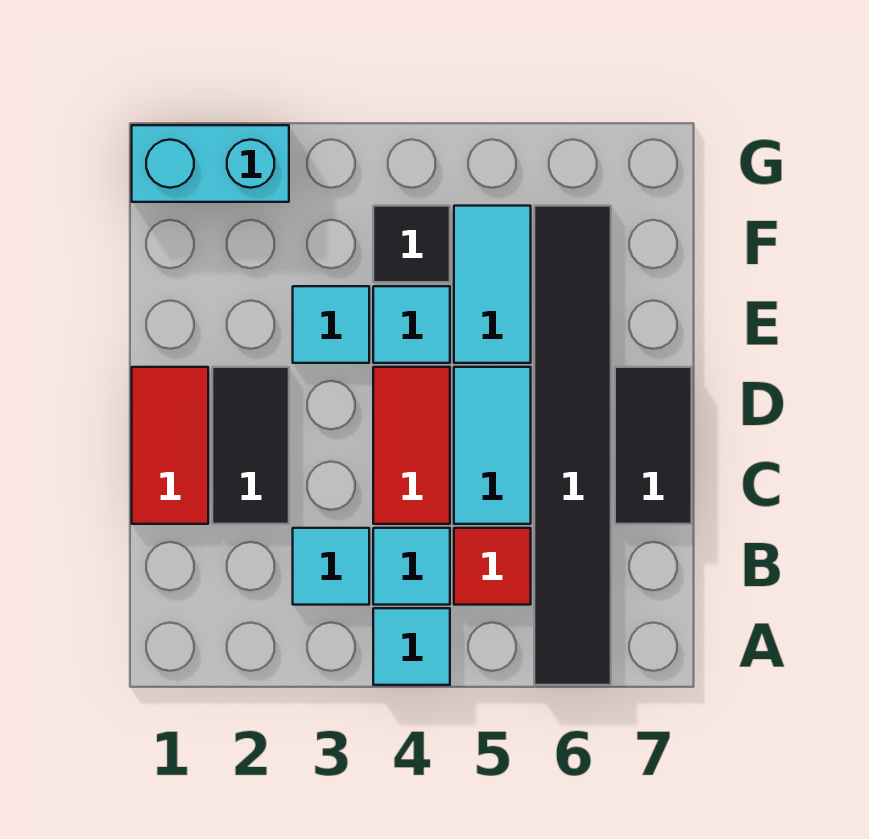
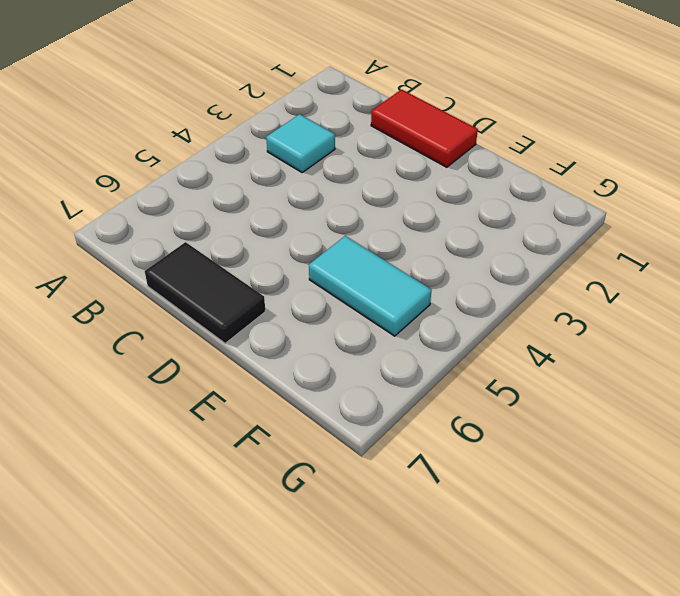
none -> cyan tile A4 level 1
none -> black tile A6:F6 level 1
none -> cyan tile B4 level 1

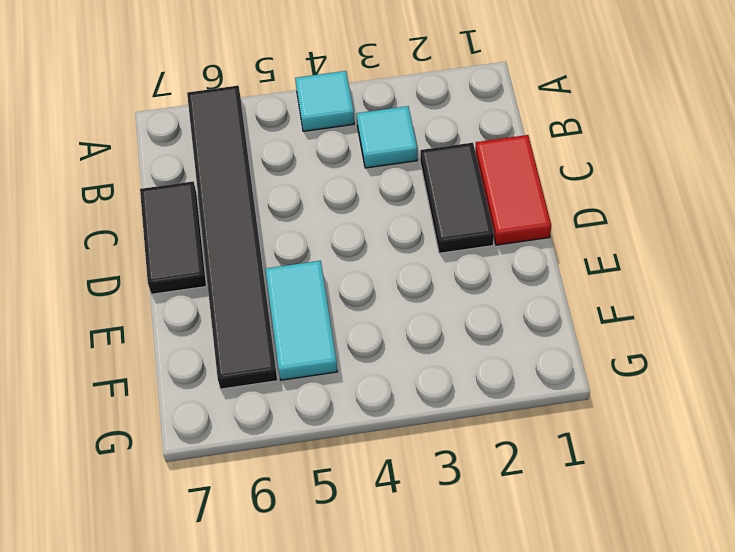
none -> cyan tile B4 level 1
none -> red tile B5 level 1
none -> red tile C4:D4 level 1

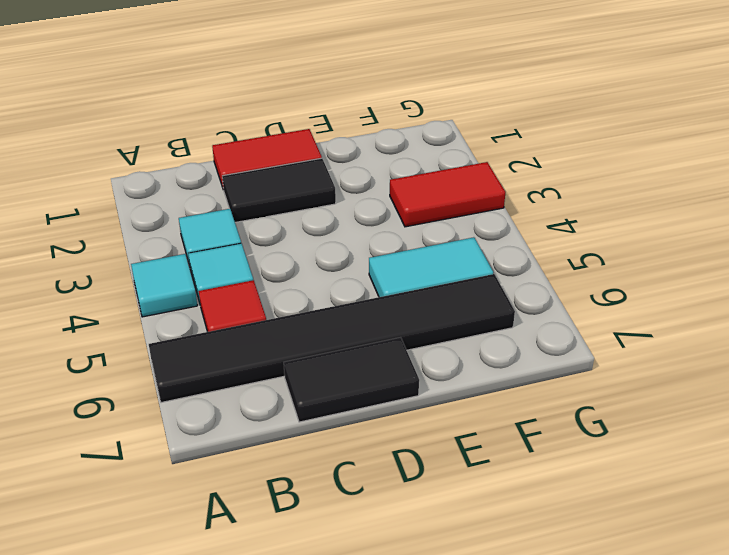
red tile F3:G3 level 1 -> red tile C4:D4 level 1
none -> cyan tile C5:D5 level 1
none -> cyan tile E3 level 1
none -> cyan tile E4 level 1

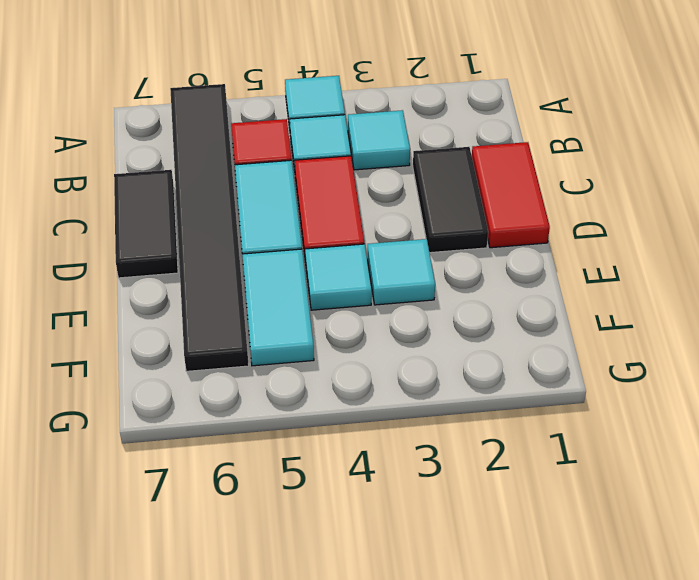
none -> black tile F4 level 1
none -> cyan brick G1:G2 level 1

